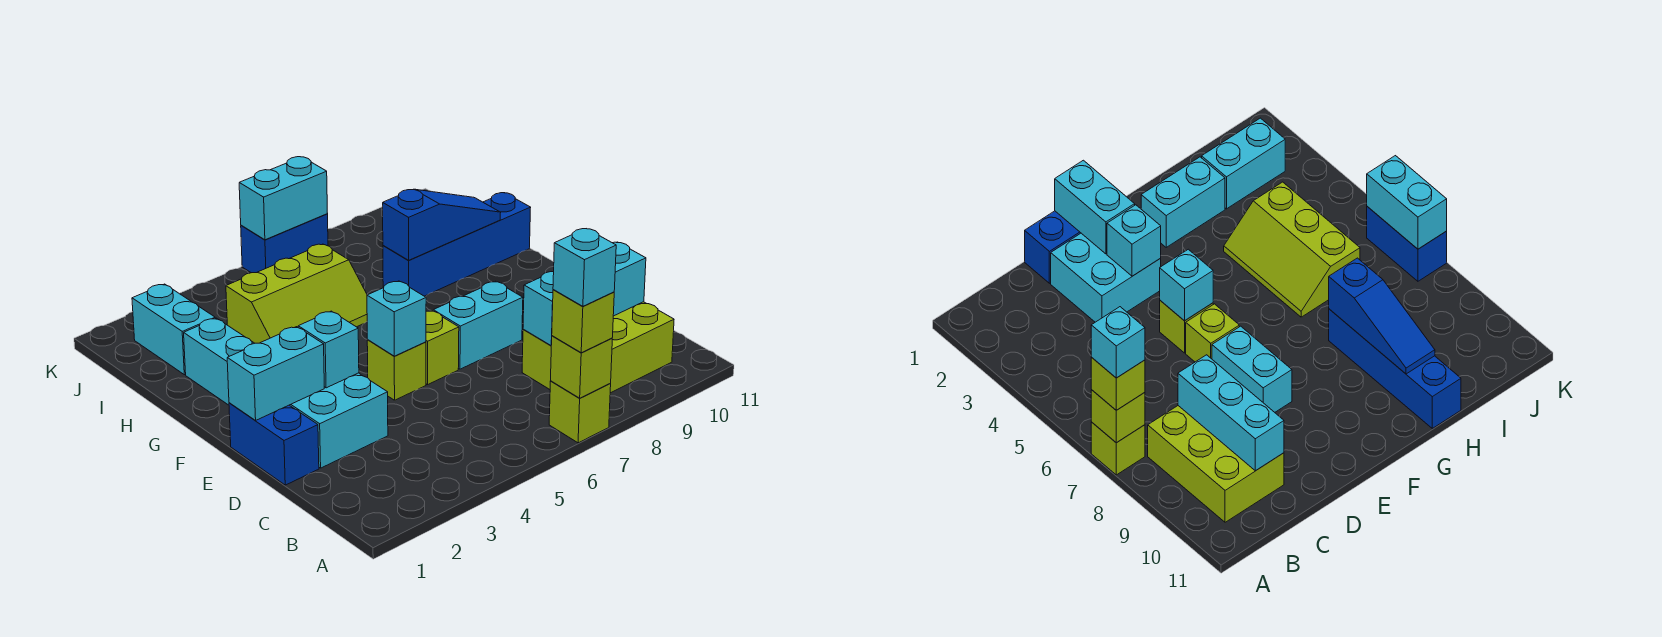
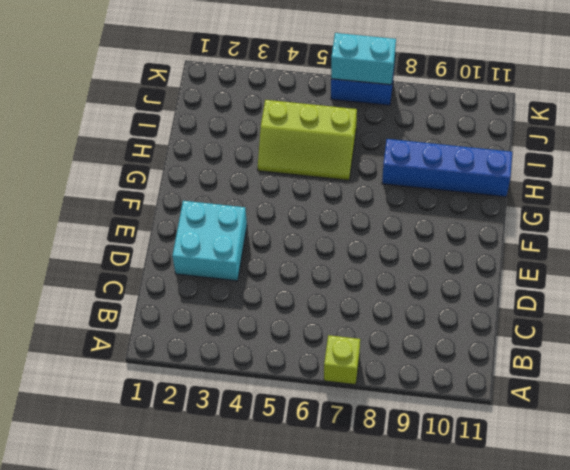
none -> lime brick B8:C10 level 1
none -> blue brick D1:E1 level 1
none -> lime brick E5 level 1

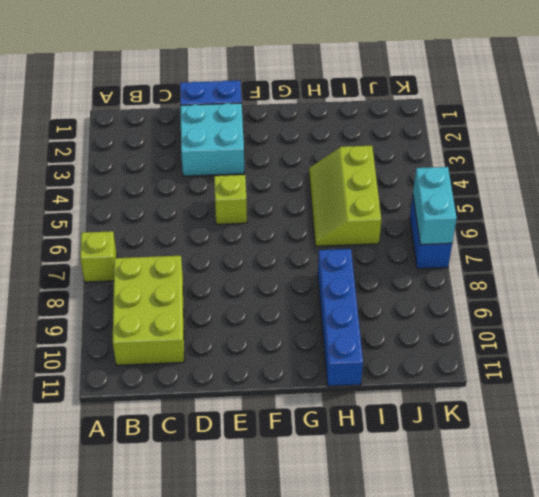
none -> lime brick E6 level 1
none -> cyan brick E7:E8 level 1
none -> cyan brick G2:H2 level 1

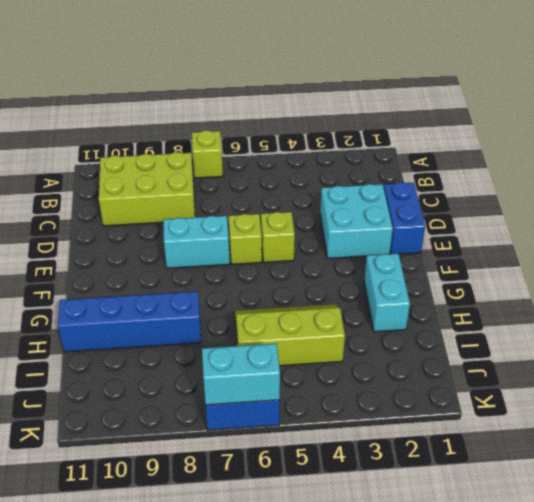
none -> cyan brick I2:J2 level 1
none -> lime brick A7 level 2
none -> cyan brick C8:C10 level 2

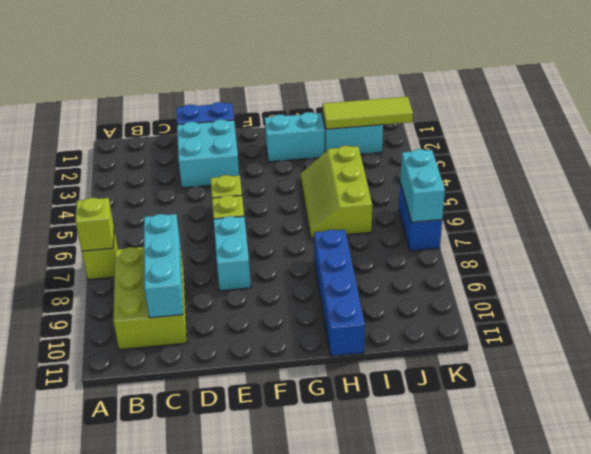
lime tile I2:K2 level 2 -> none
none -> cyan brick E1:E2 level 2
none -> cyan brick E3 level 2
none -> cyan brick E5 level 2

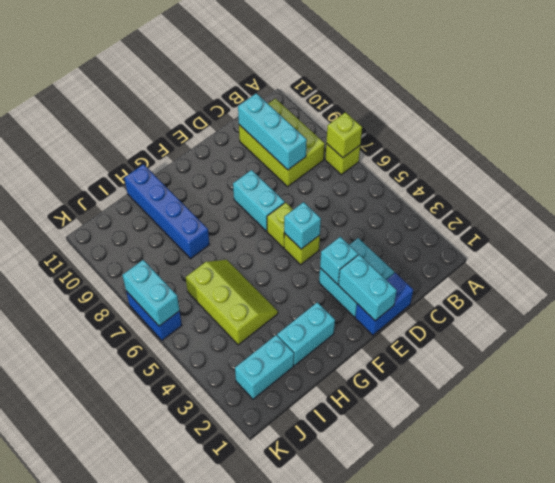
none -> blue slope H8:H10 level 2 top 8
none -> lime brick A7 level 3
none -> cyan brick A7 level 4

